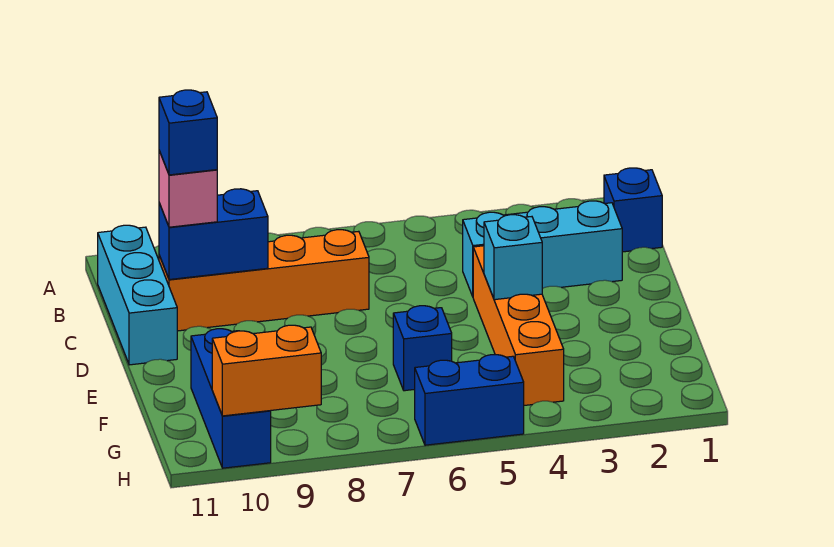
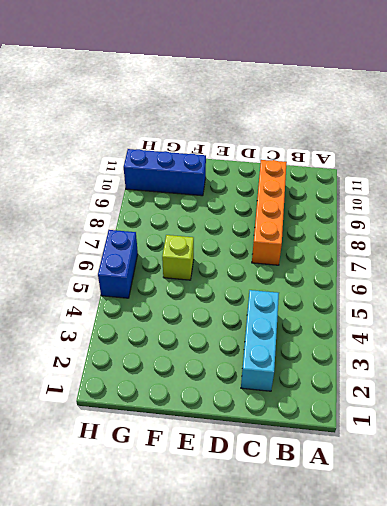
lime brick F6 level 1 -> blue brick F6 level 1
none -> blue brick B1 level 1
none -> cyan brick B11:D11 level 1
none -> orange brick D4:G4 level 1

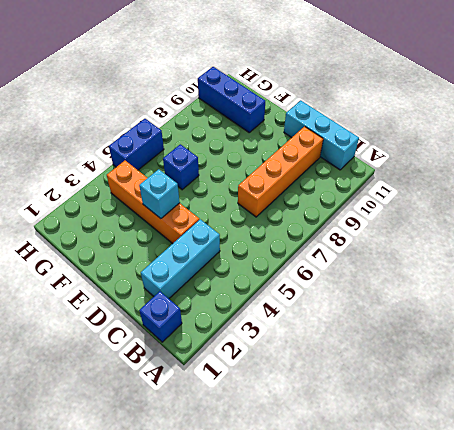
none -> blue brick C9:C10 level 2
none -> orange brick H9:H10 level 2
none -> pink brick C10 level 3

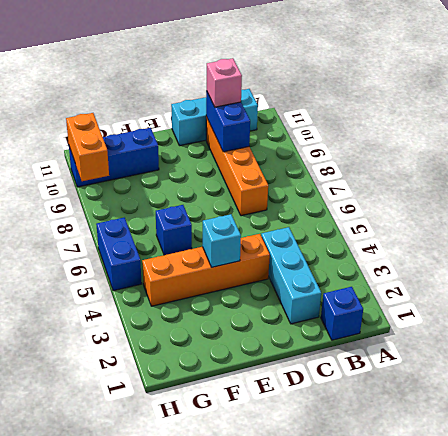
none -> blue brick C10 level 4

